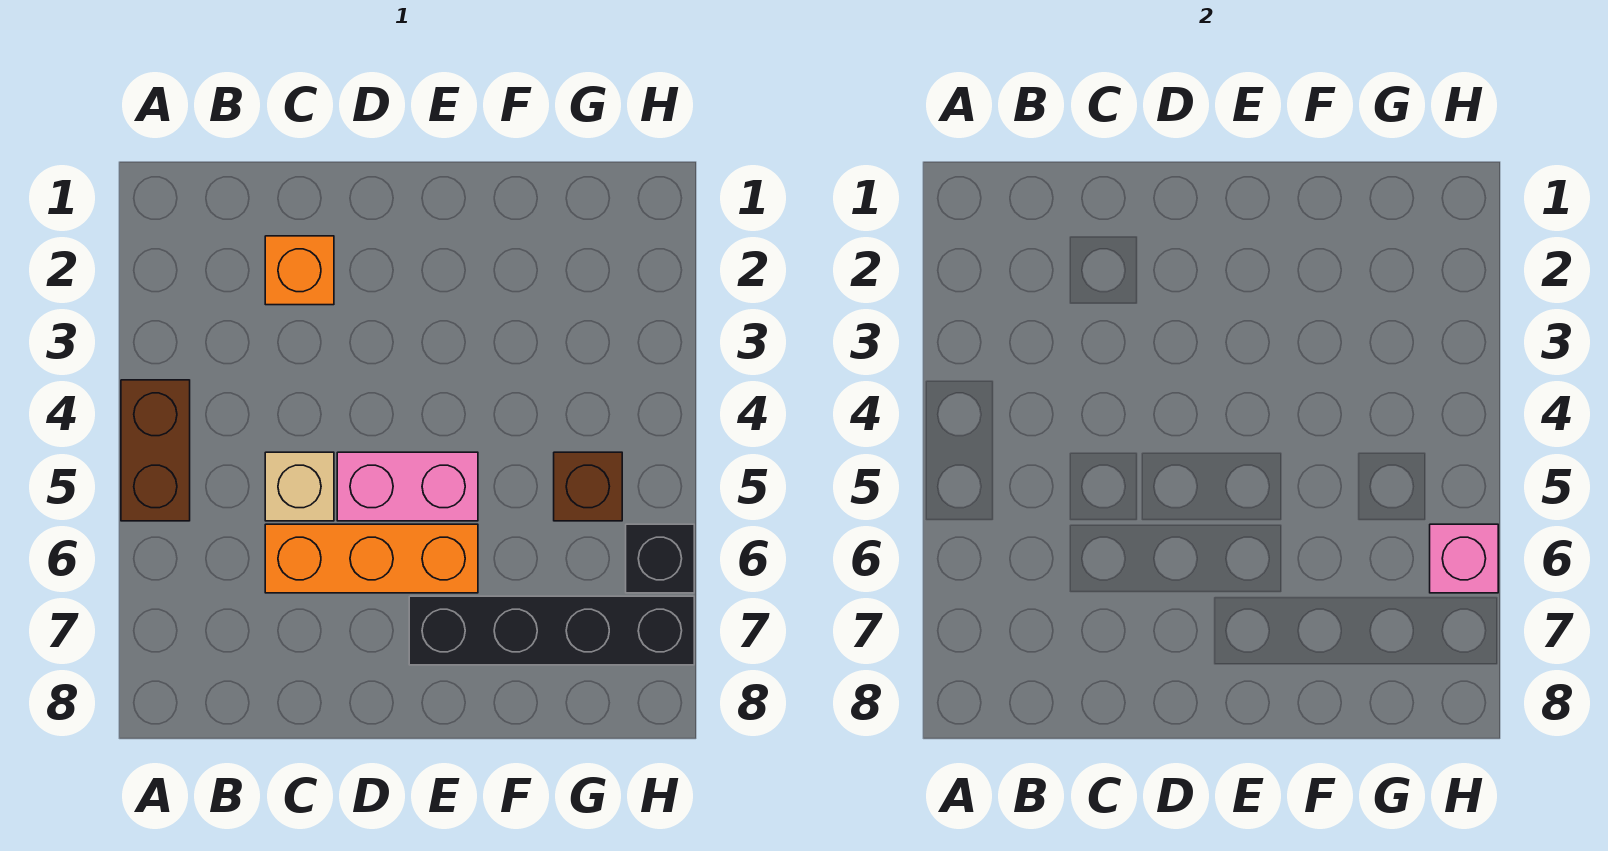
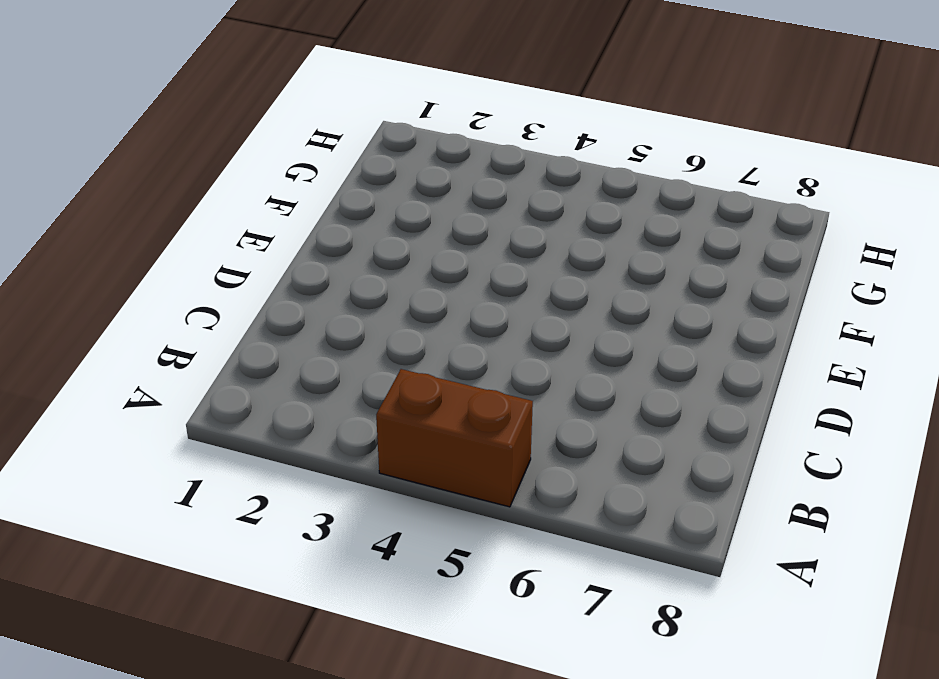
none -> orange brick C2 level 1
none -> tan brick C5 level 1

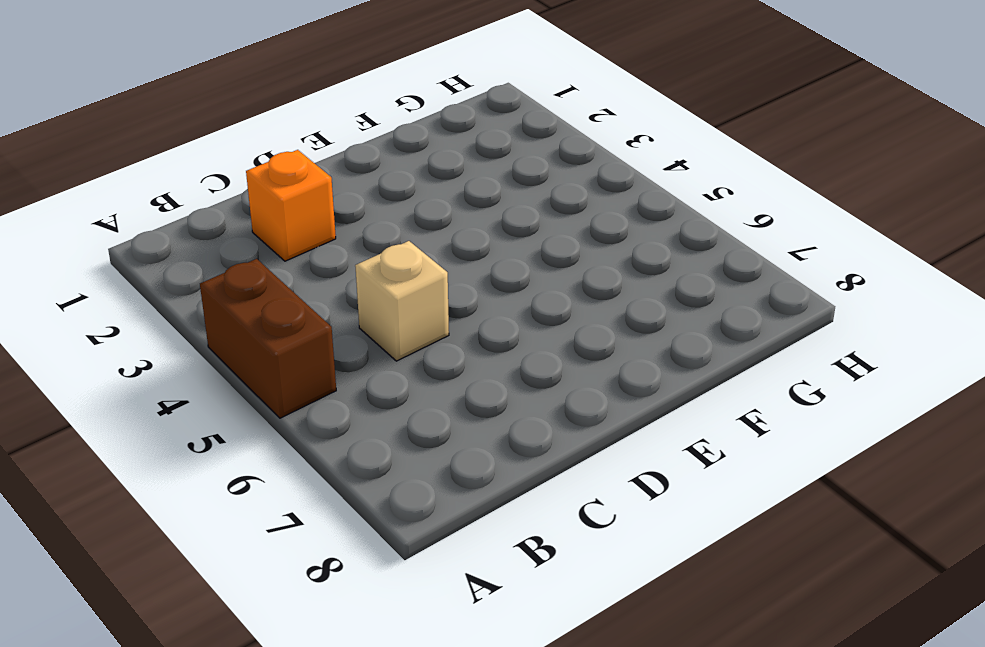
none -> orange brick C6:E6 level 1
none -> pink brick D5:E5 level 1

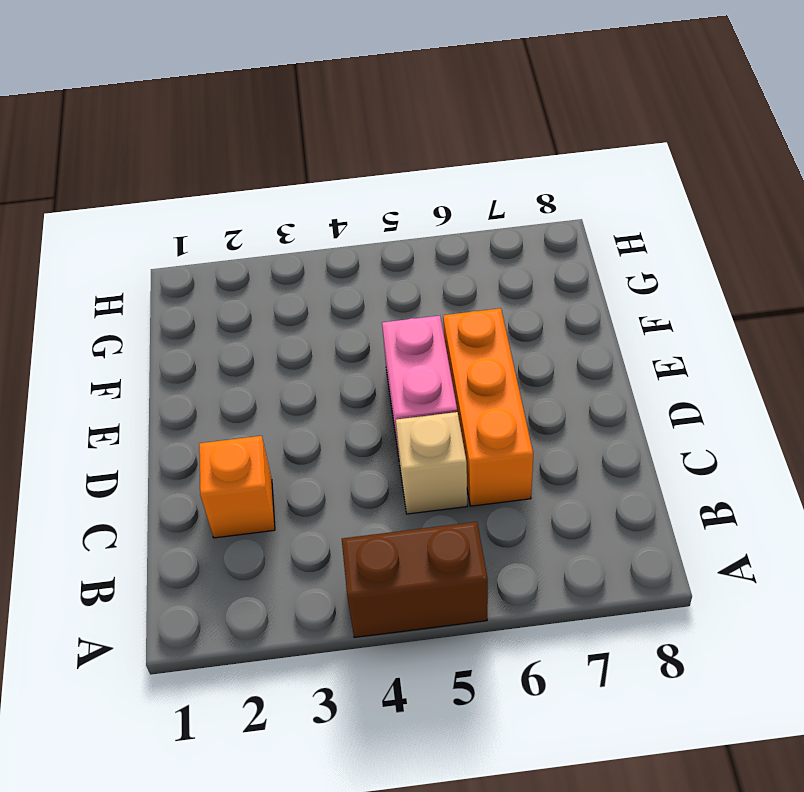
none -> black brick E7:H7 level 1
none -> brown brick G5 level 1

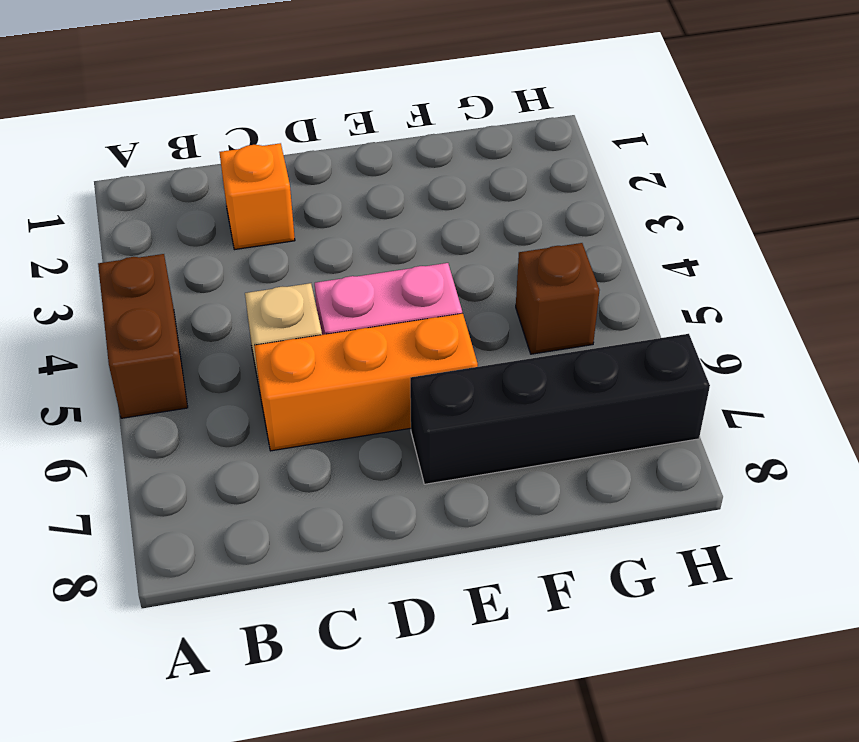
none -> black brick H6 level 1
none -> pink brick H6 level 2

